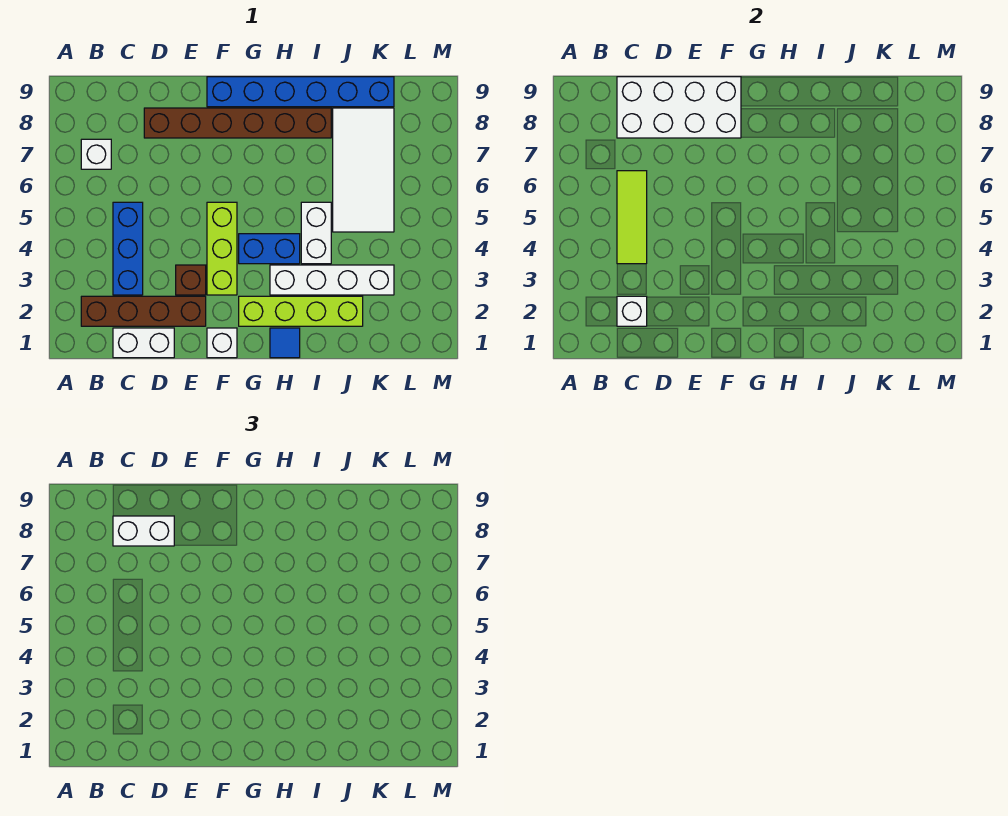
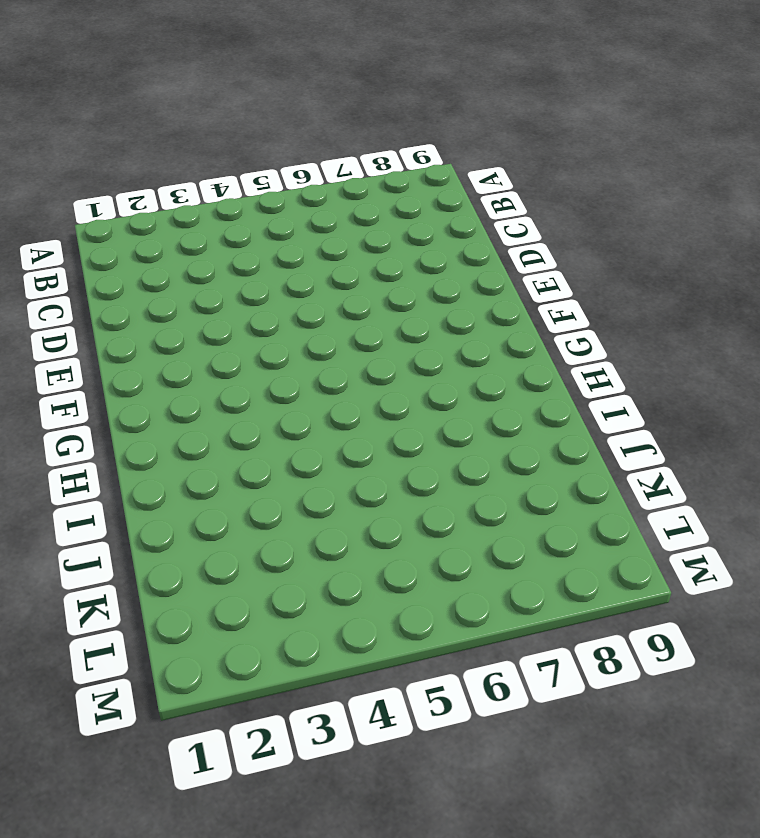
none -> brown brick B2:E2 level 1
none -> white brick B7 level 1
none -> white brick C1:D1 level 1

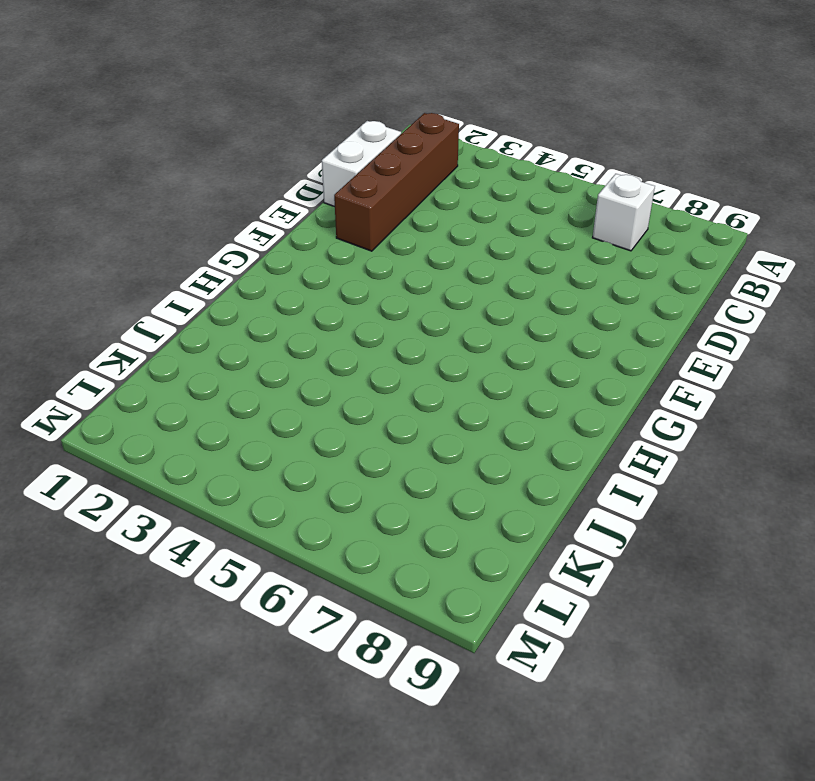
none -> blue brick C3:C5 level 1
none -> brown brick D8:I8 level 1
none -> brown brick E3 level 1

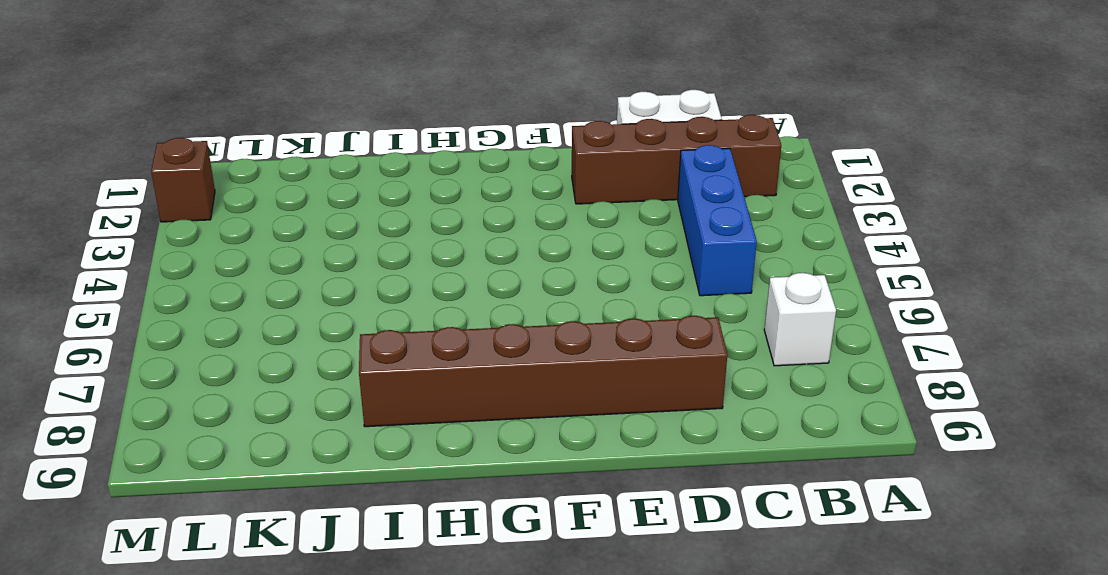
brown brick M2 level 1 -> brown brick E3 level 1
none -> white brick F1 level 1
none -> lime brick F3:F5 level 1
none -> blue brick F9:K9 level 1

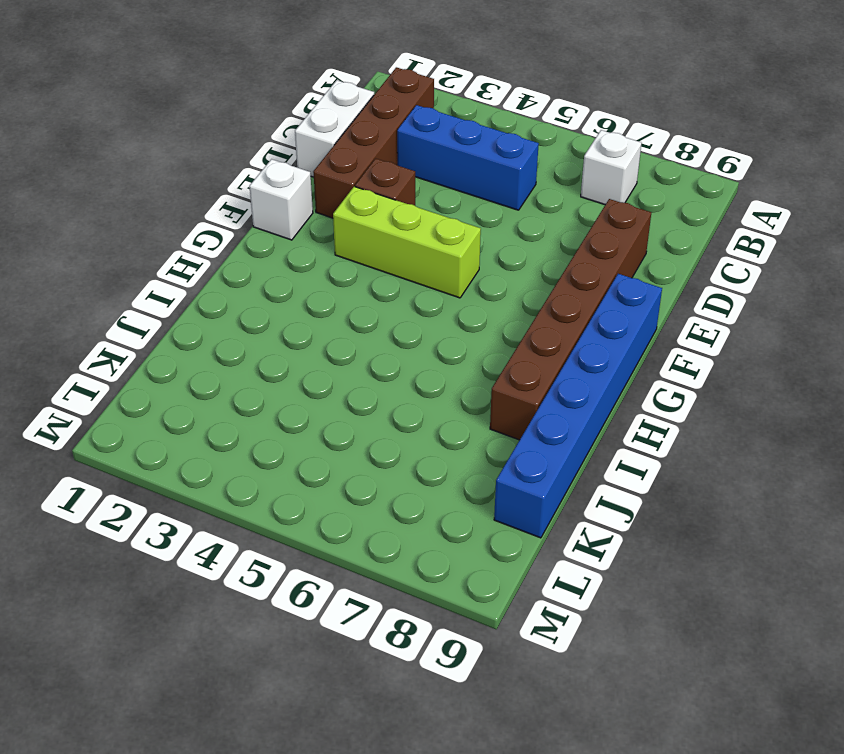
none -> lime brick G2:J2 level 1
none -> blue brick G4:H4 level 1
none -> blue tile H1 level 1

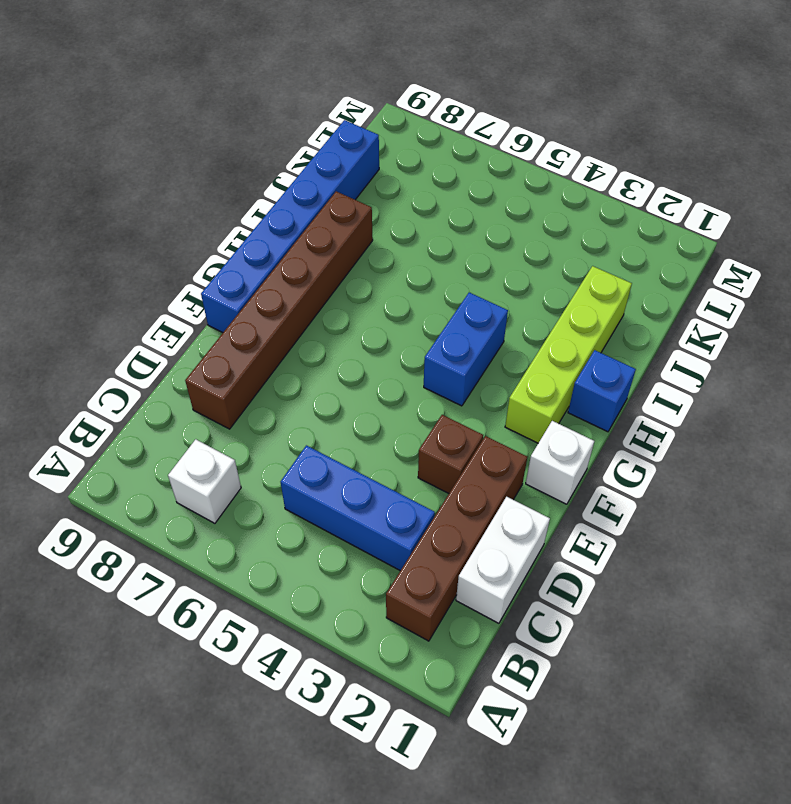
blue brick H1 level 1 -> blue tile H1 level 1
none -> lime brick F3:F5 level 1
none -> white brick H3:K3 level 1
none -> white brick I4:I5 level 1

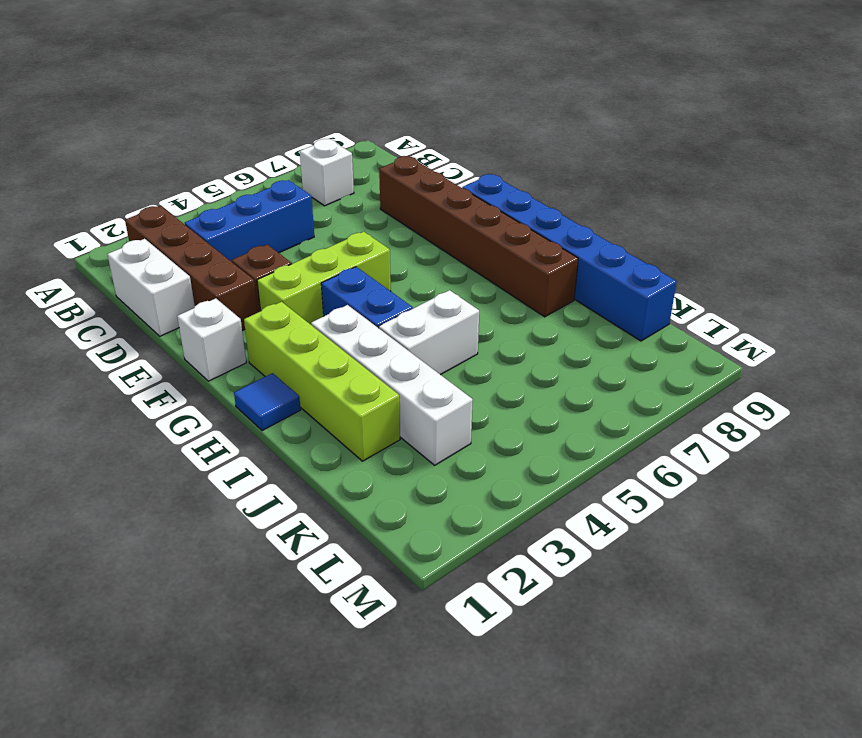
none -> white tile J5:K8 level 1
none -> white brick C2 level 2
none -> lime tile C4:C6 level 2

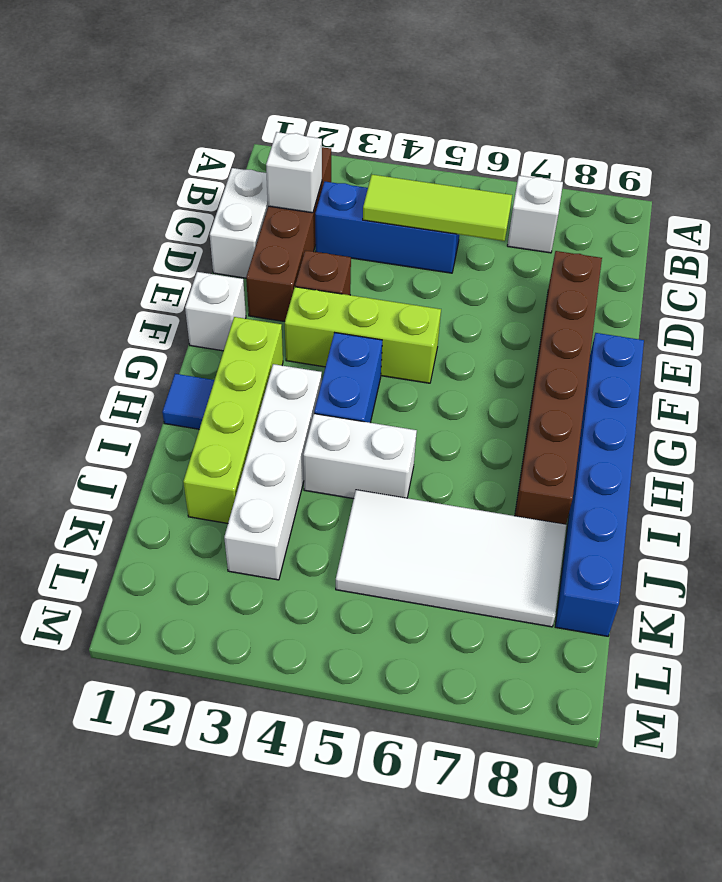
none -> white brick C8:F9 level 2
none -> white brick C8:D8 level 3

